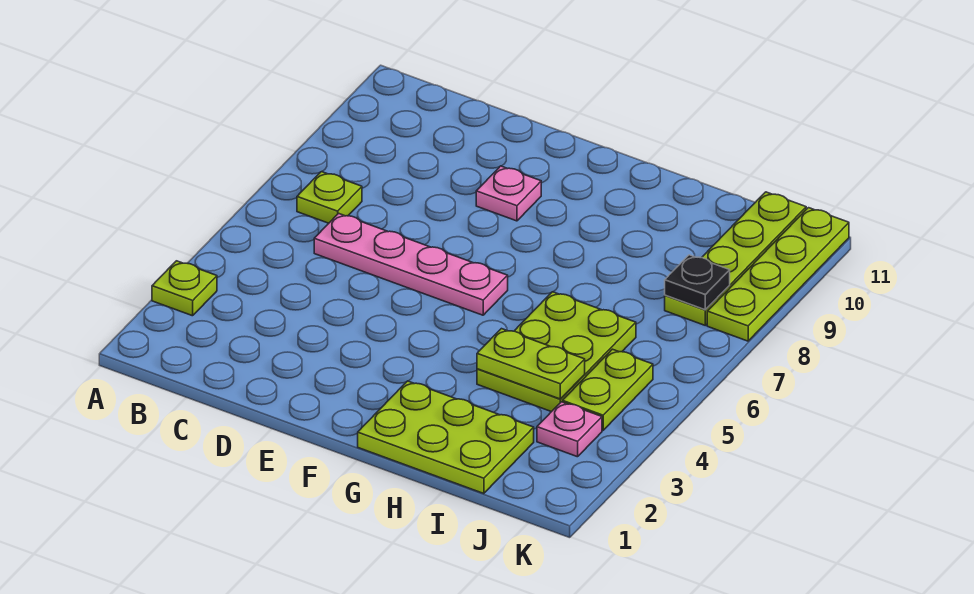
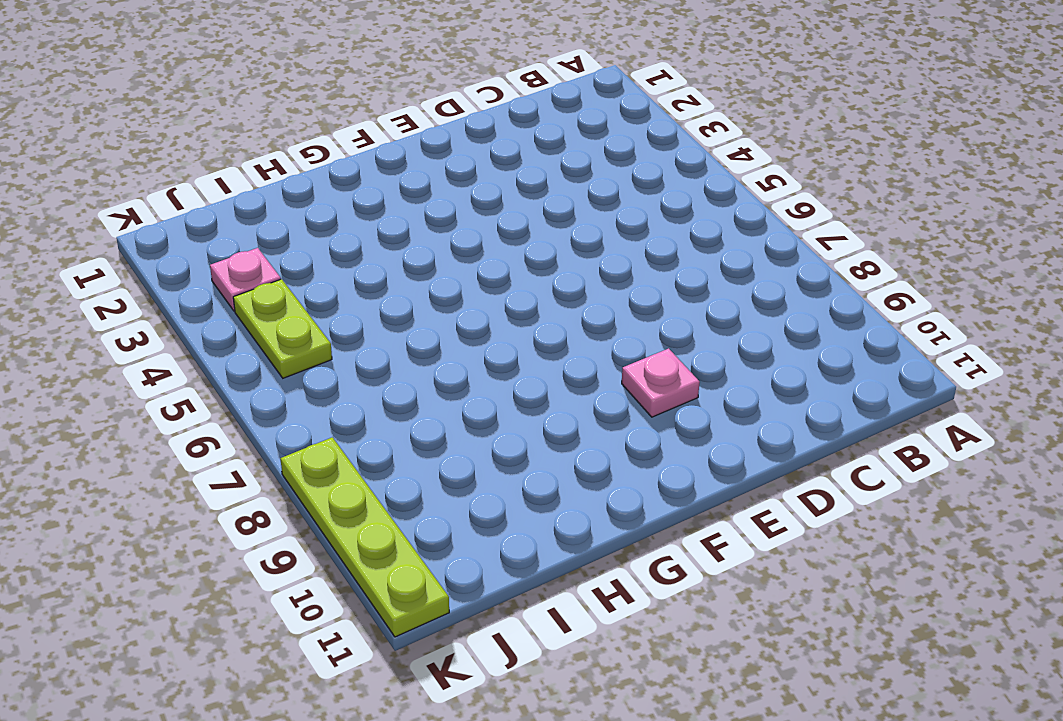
none -> lime plate A3 level 1
none -> lime plate B7 level 1
none -> pink plate C6:F6 level 1

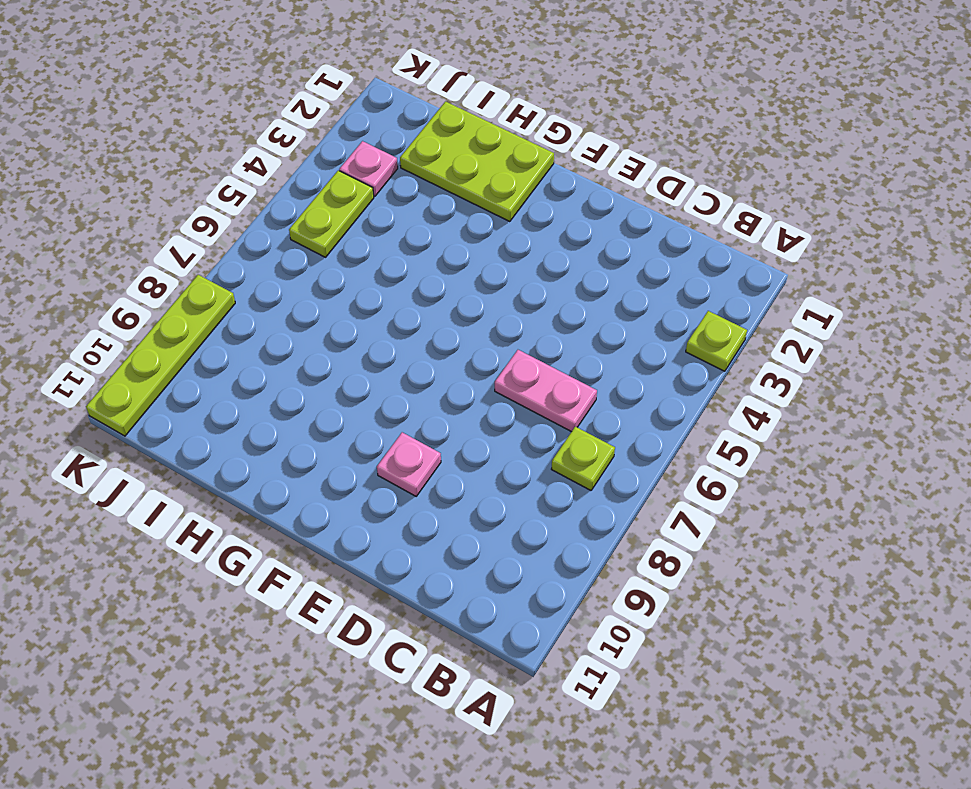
pink plate C6:D6 level 1 -> pink plate C6:F6 level 1
none -> lime plate H4:I6 level 1
none -> lime plate J8:J11 level 1
none -> lime plate H4:I4 level 2

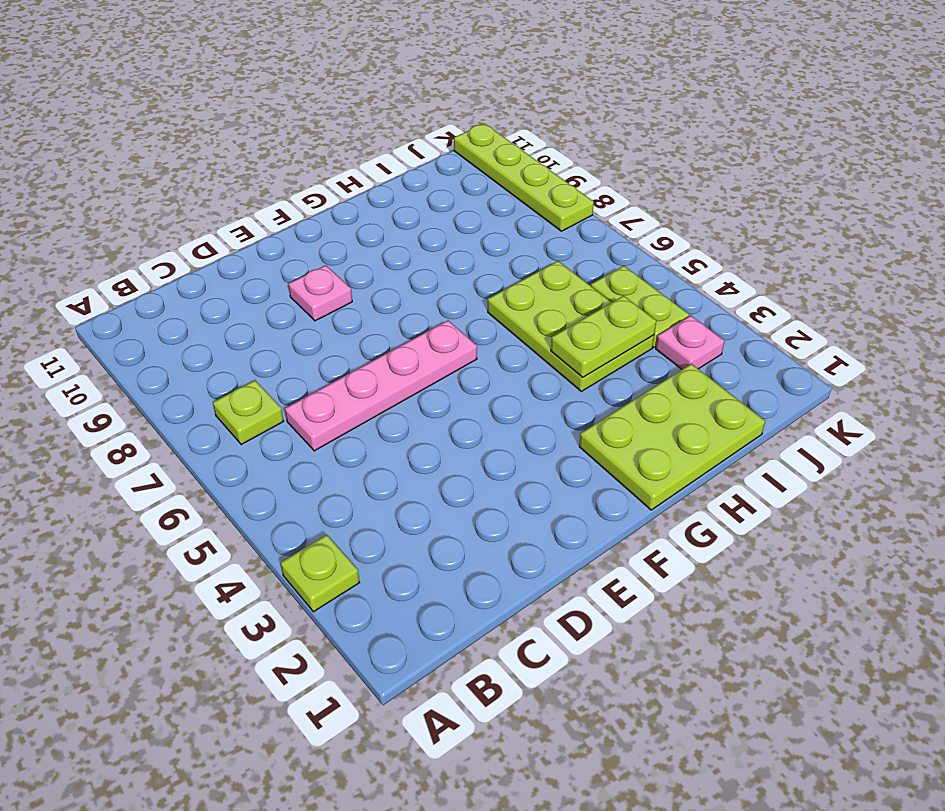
none -> lime plate J8:J11 level 1
none -> black plate J8 level 2

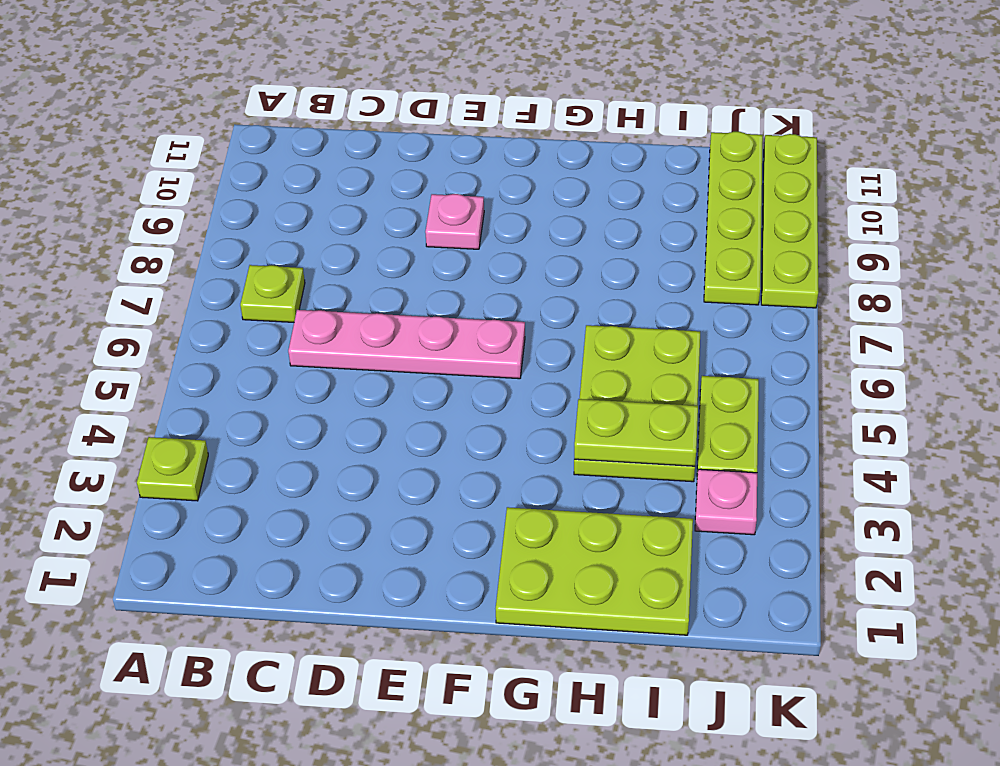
none -> black plate J8 level 2

